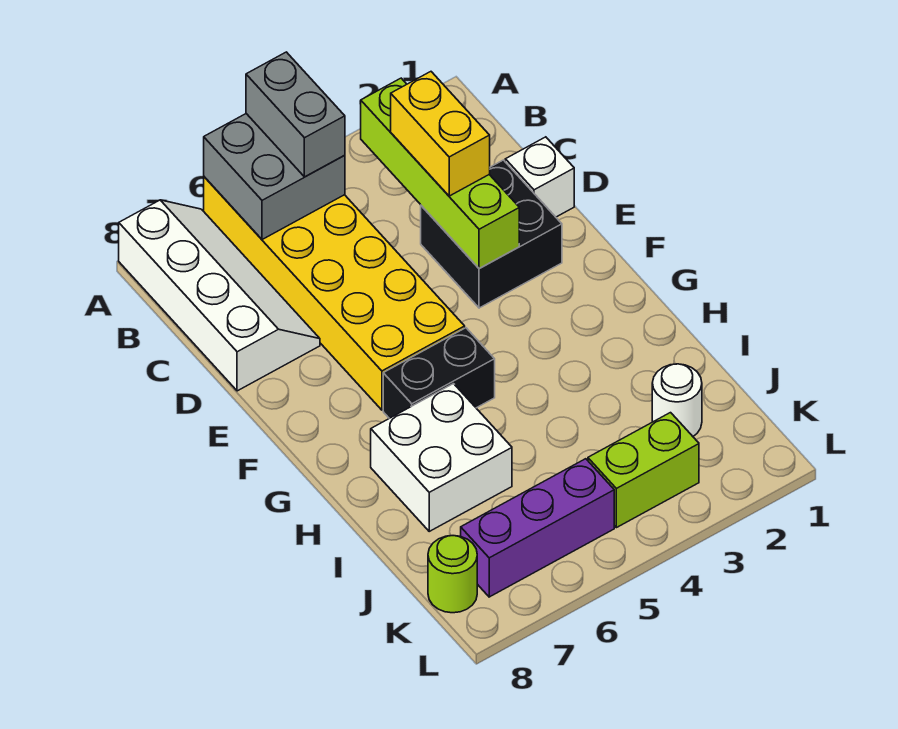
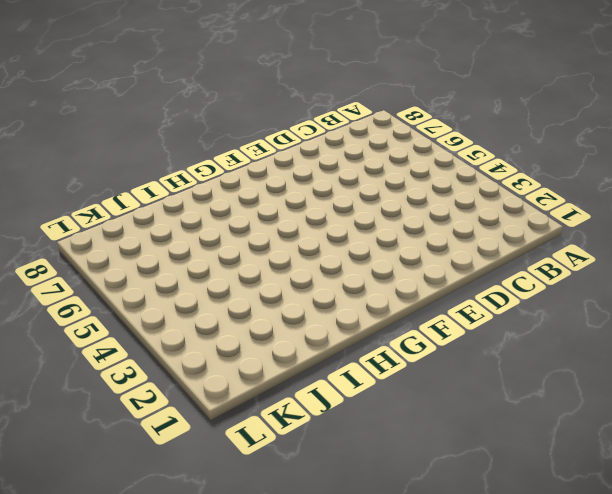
none -> yellow brick A5:F6 level 1
none -> white slope A7:D8 level 1 top 8
none -> white brick D1 level 1

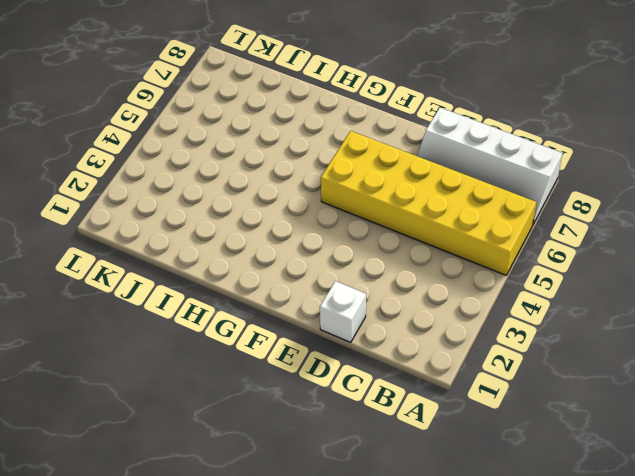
none -> black brick D2:E3 level 1
none -> black brick G5:G6 level 1
none -> white brick H6:I7 level 1

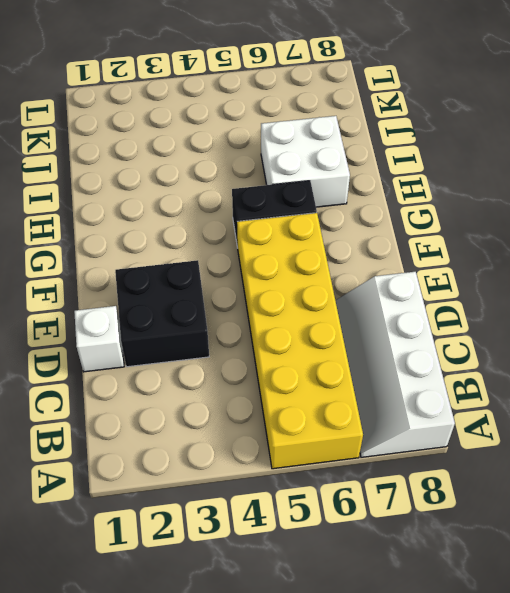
none -> white round brick J2 level 1
none -> lime brick K3:K4 level 1
none -> purple brick K5:K7 level 1

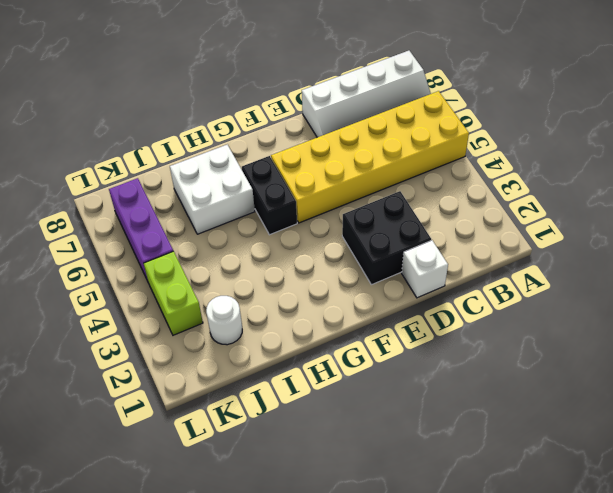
none -> lime round brick K8 level 1
none -> grey brick A5:B6 level 2
none -> lime brick B3:E3 level 2

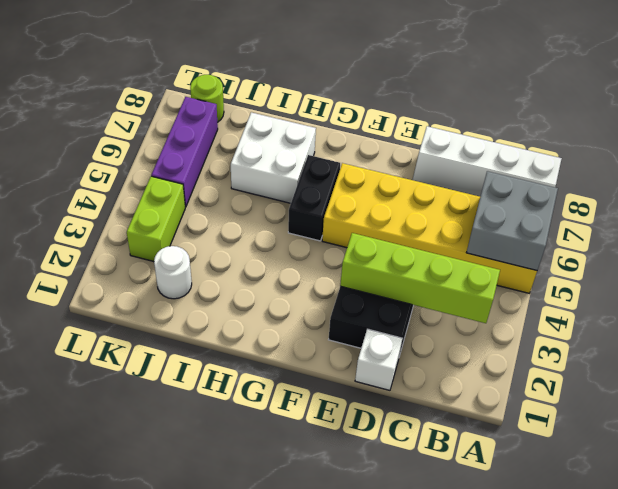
none -> grey brick A5:B5 level 3
none -> yellow brick C3:D3 level 3

